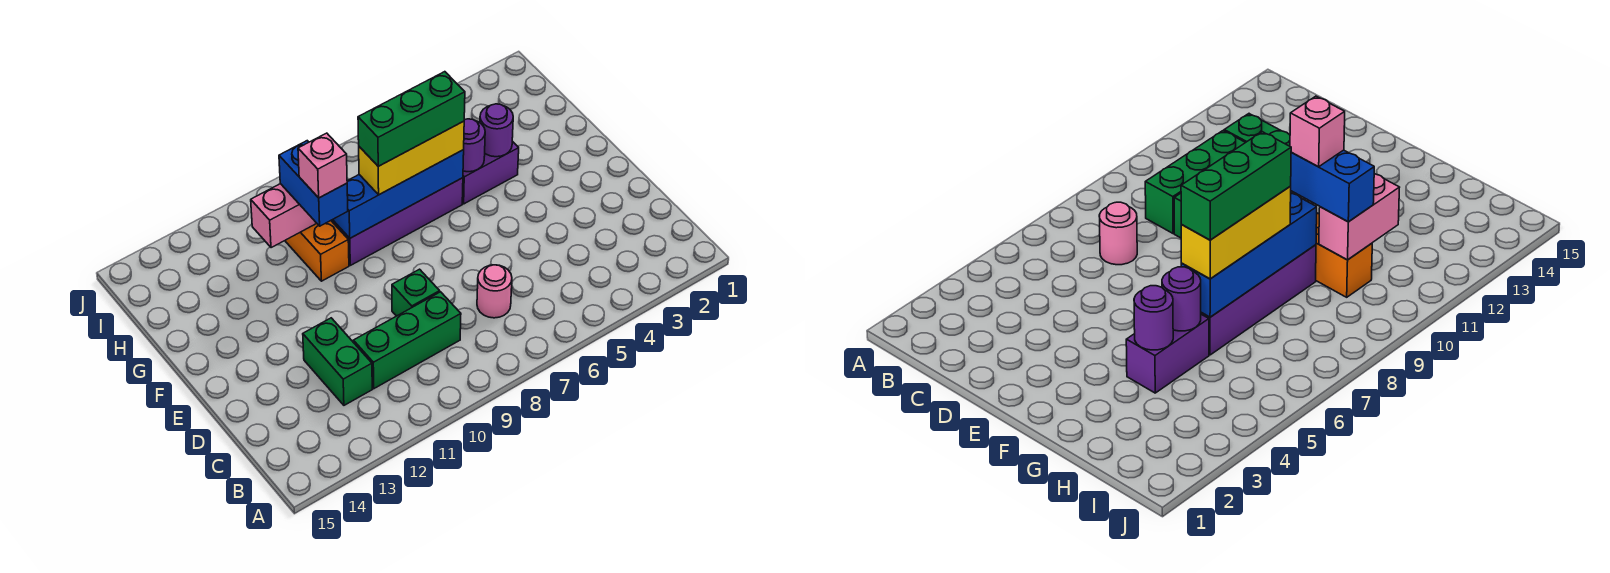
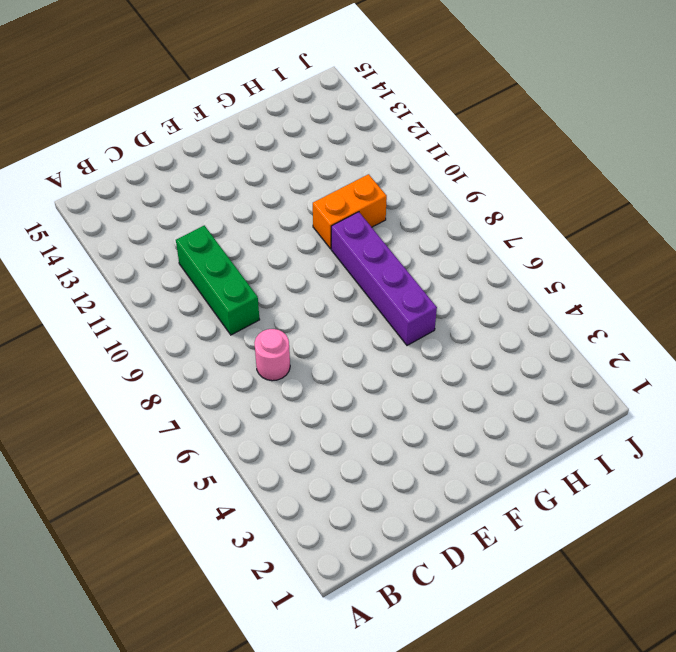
none -> green brick C12:D12 level 1
none -> green brick D9 level 1
none -> purple brick G4:G5 level 1

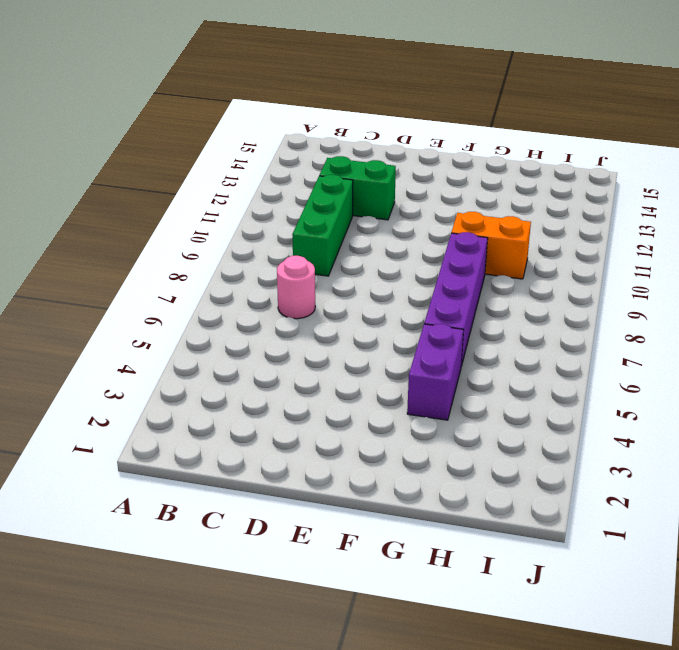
none -> green brick D9 level 1
none -> purple round brick G4 level 2
none -> purple round brick G5 level 2

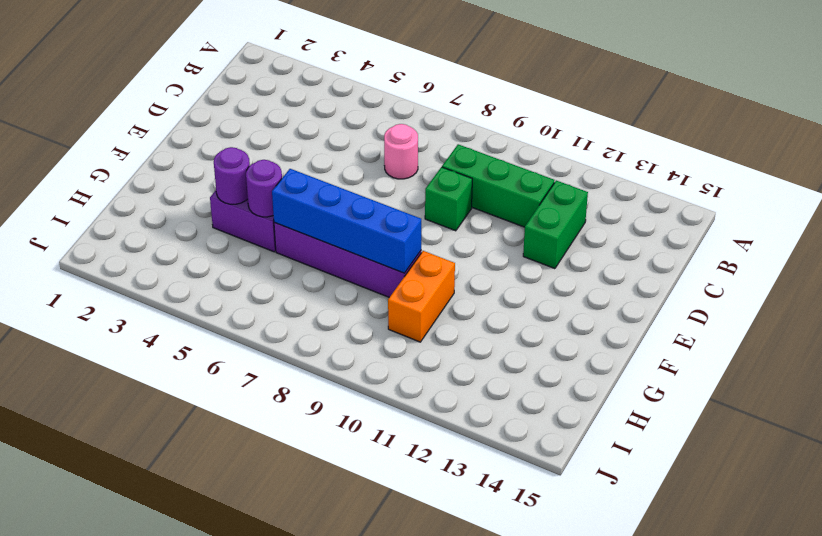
none -> pink brick H10:H11 level 2
none -> yellow brick G6:G8 level 3
none -> blue brick G10:H10 level 3

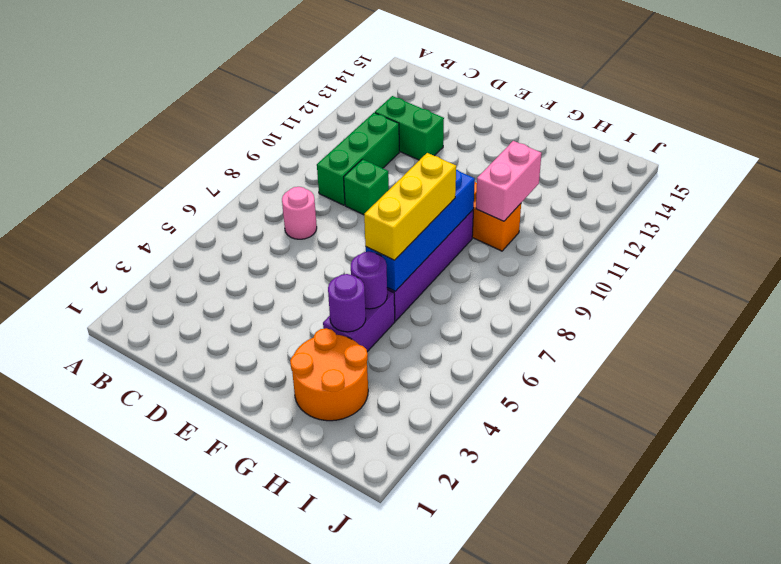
orange round brick G2:H3 level 1 -> none
none -> blue brick G10:H10 level 3
none -> green brick G6:G8 level 4
none -> pink brick G10 level 4

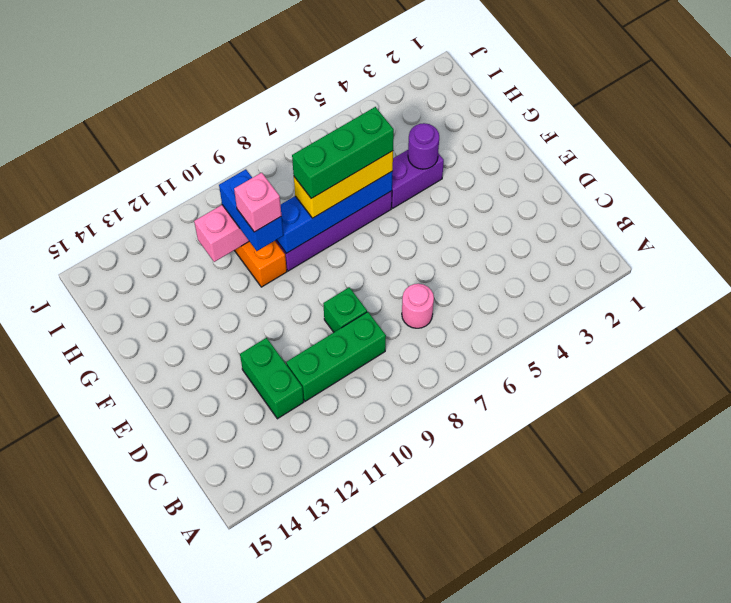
none -> purple round brick G5 level 2

